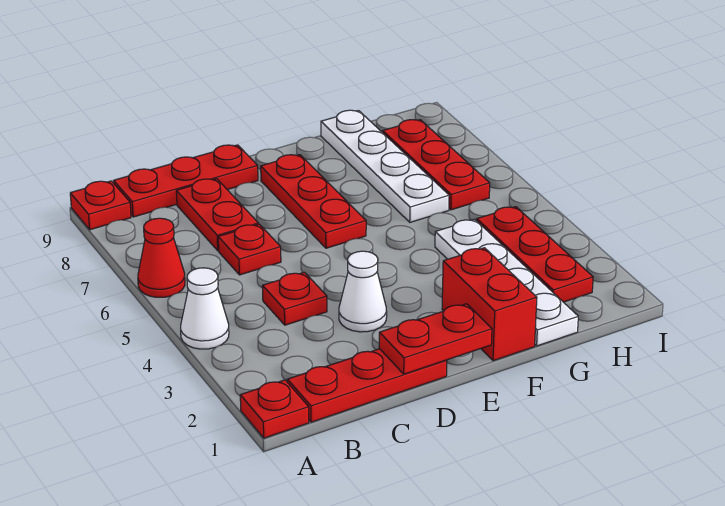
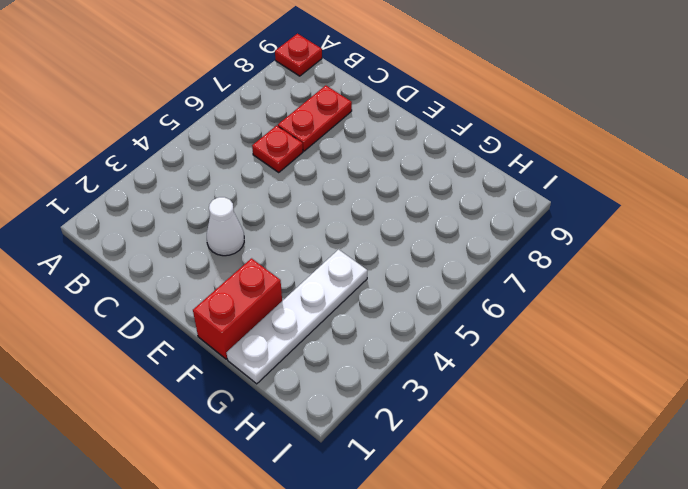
none -> red plate A1 level 1
none -> white cone A4 level 1
none -> red cone A6 level 1

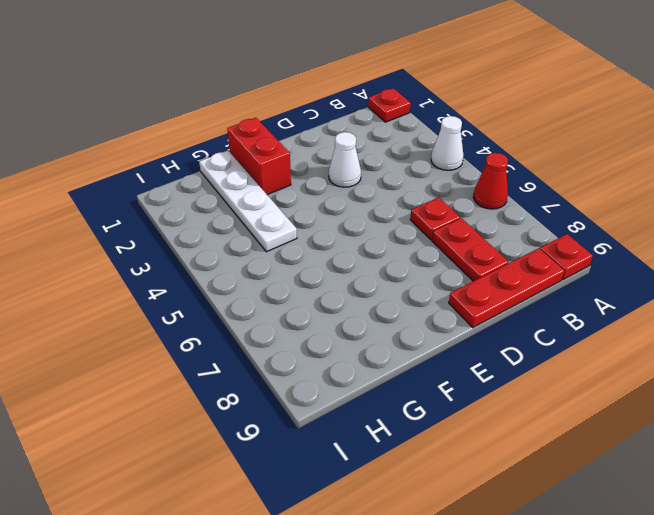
none -> red plate B1:D1 level 1
none -> red plate C4 level 1
none -> red plate E6:E8 level 1

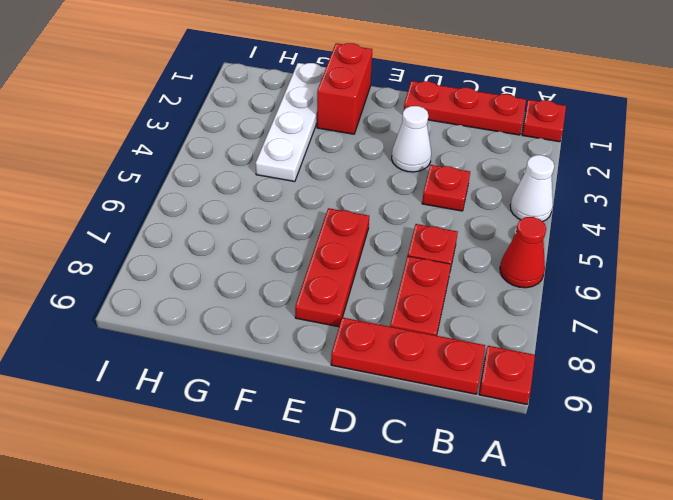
none -> white plate G6:G9 level 1
none -> red plate H2:H4 level 1
none -> red plate H6:H8 level 1

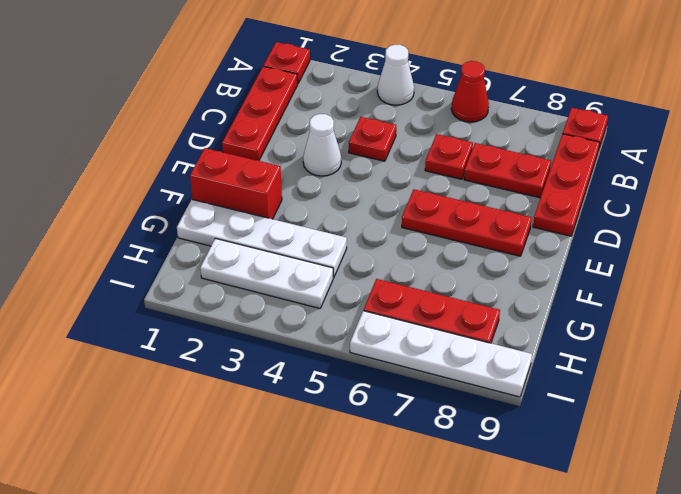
white plate H2:H4 level 1 -> red plate H2:H4 level 1
white plate I6:I9 level 1 -> white plate G6:G9 level 1
none -> red plate D1:E1 level 2

